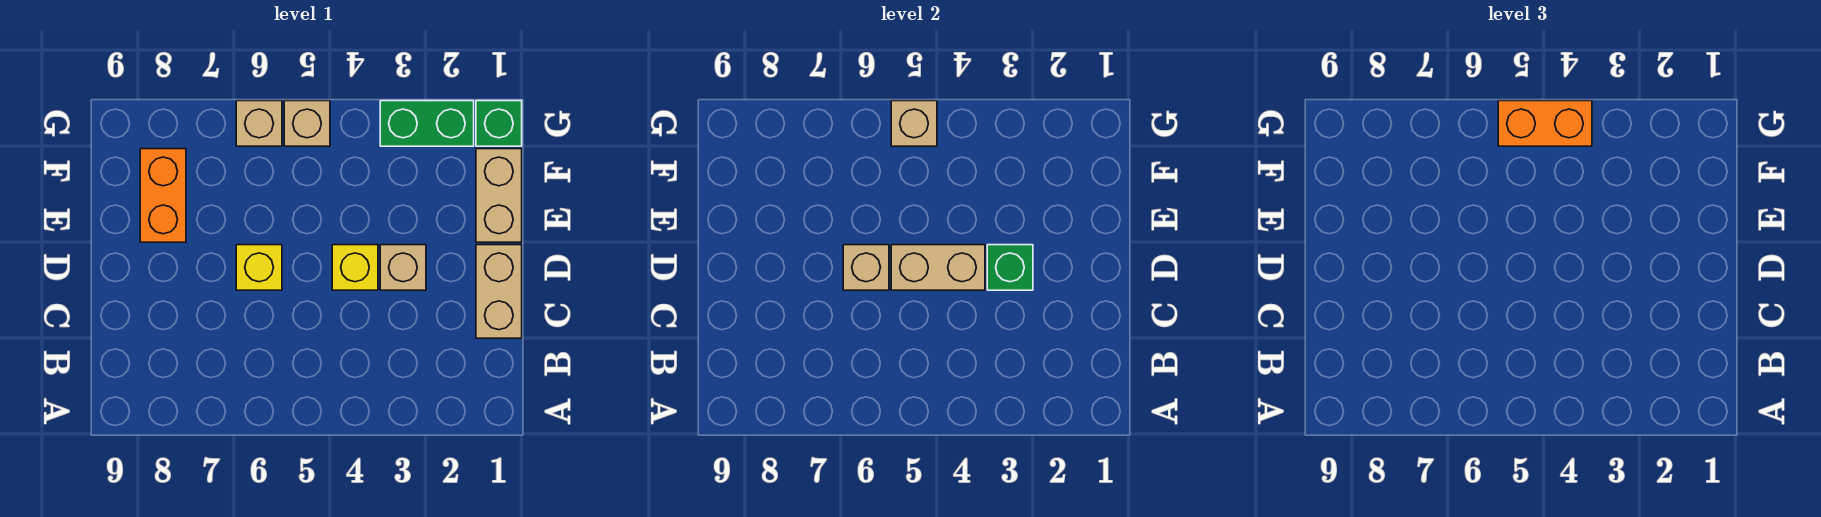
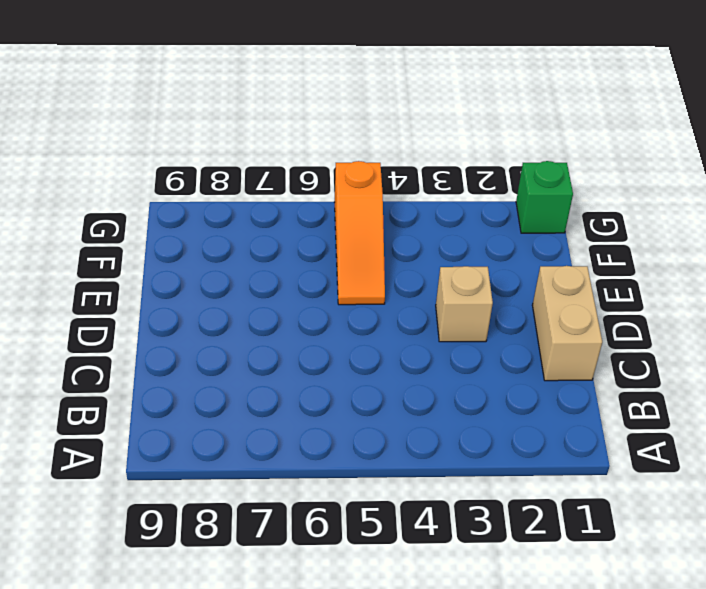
orange slope E5:G5 level 1 top G -> tan brick G5 level 1
none -> yellow brick D4 level 1
none -> yellow brick D6 level 1
none -> tan brick E1:F1 level 1

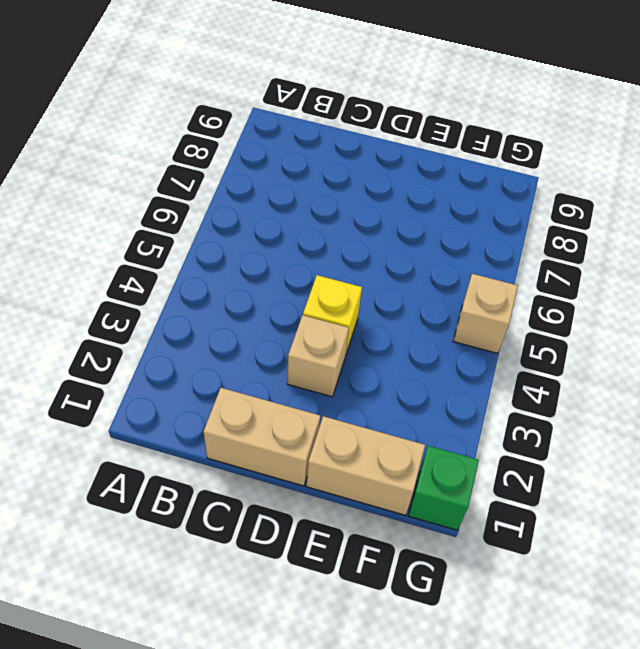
none -> yellow brick D6 level 1
none -> orange brick E8:F8 level 1
none -> green brick G2:G3 level 1

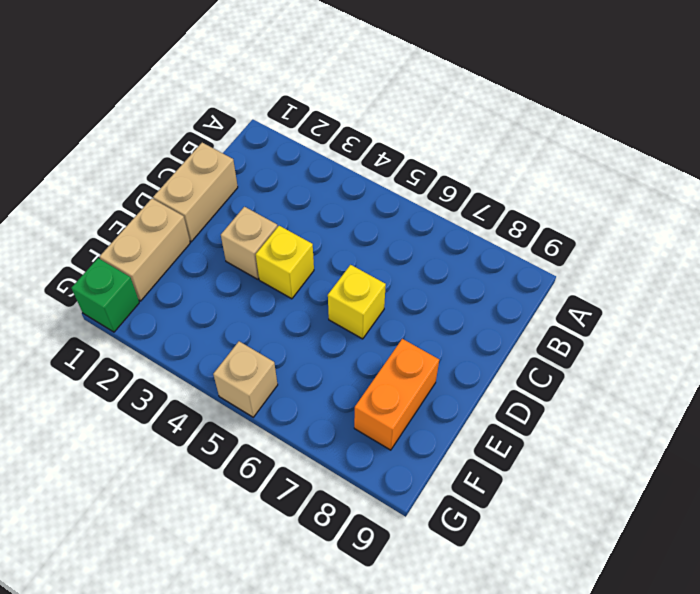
none -> green brick G2:G3 level 1
none -> tan brick G6 level 1
none -> green brick D3 level 2

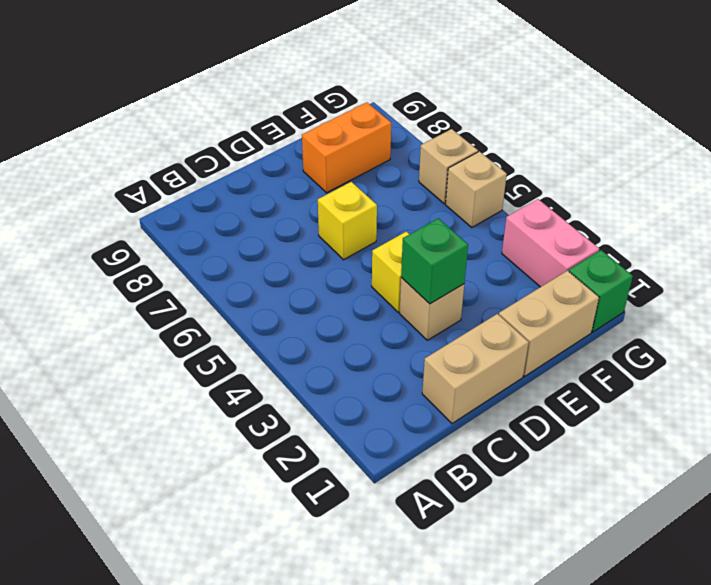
pink brick G2:G3 level 1 -> green brick G2:G3 level 1
none -> tan brick D4:D5 level 2
none -> tan brick D6 level 2
none -> tan brick G5 level 2

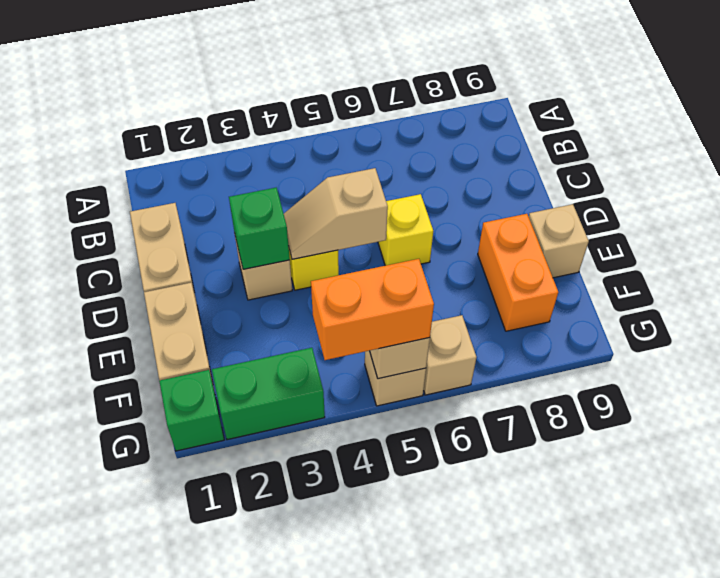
tan slope D4:D5 level 2 top 5 -> tan brick D4:D5 level 2
tan brick E9 level 1 -> tan brick D6 level 2

